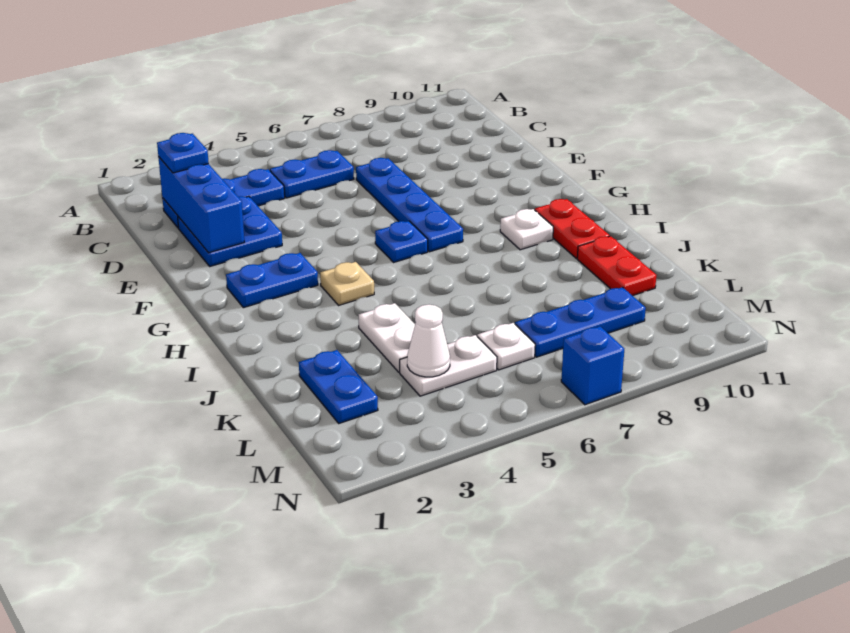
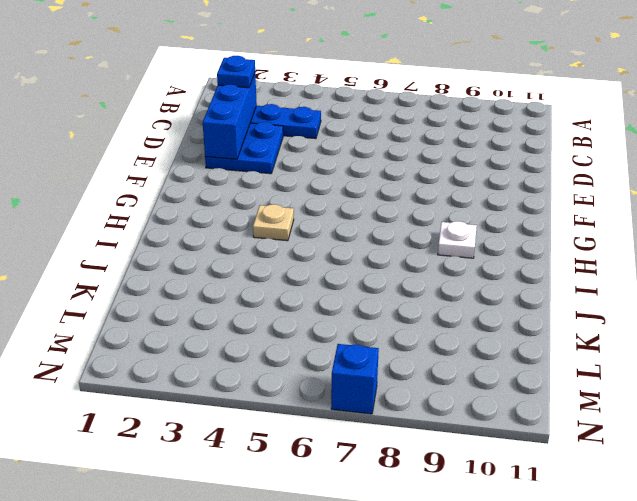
none -> blue plate C5:C6 level 1
none -> blue plate D7:G7 level 1
none -> blue plate G2:G3 level 1

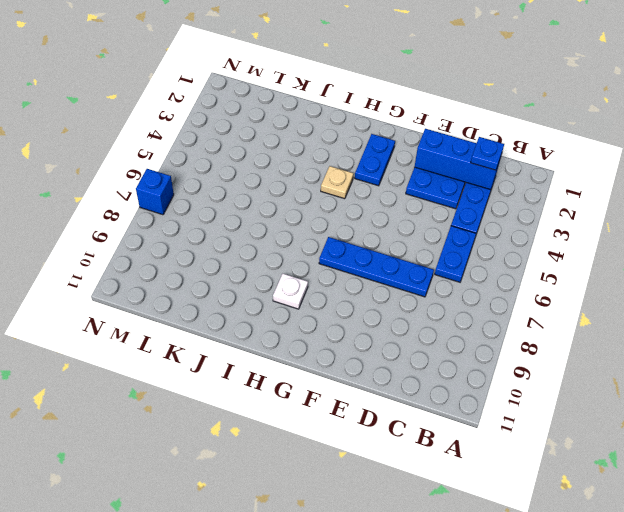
none -> blue plate G6 level 1
none -> red plate H10:I10 level 1
none -> white plate J4:K4 level 1

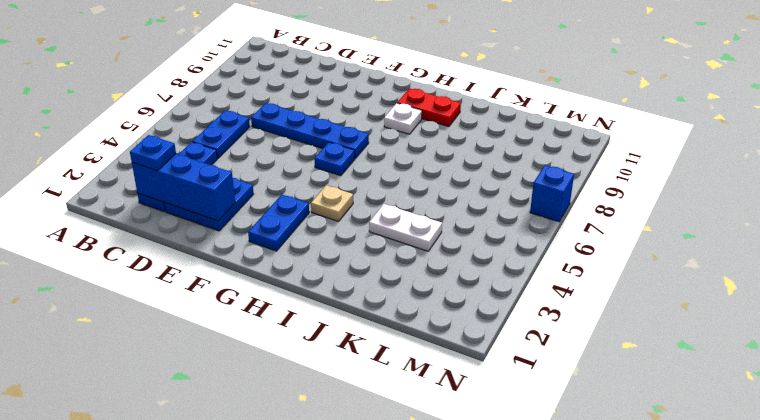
none -> red plate J10:K10 level 1
none -> blue plate K2:L2 level 1
none -> white plate L4:L5 level 1

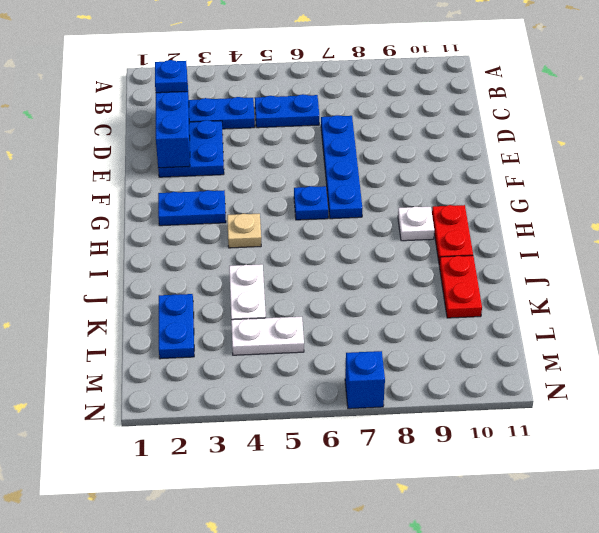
none -> white plate L6 level 1
none -> blue plate L7:L9 level 1
none -> white cone L4 level 2

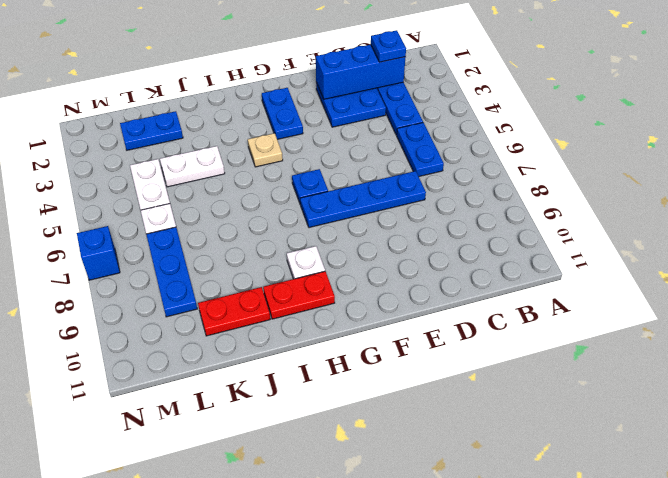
none -> white cone L4 level 2

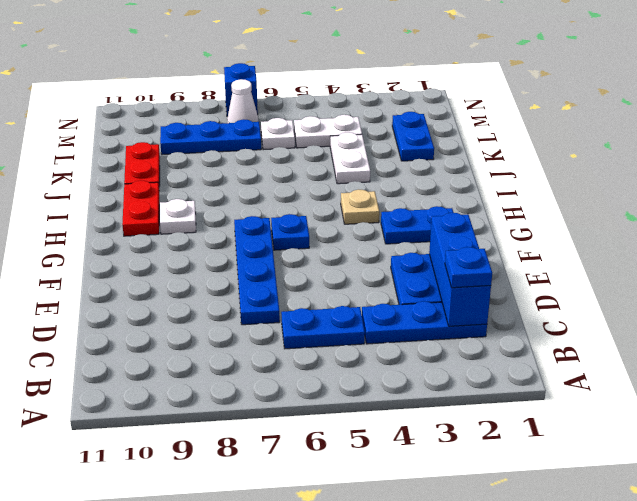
white cone M7 level 1 -> white cone L4 level 2

